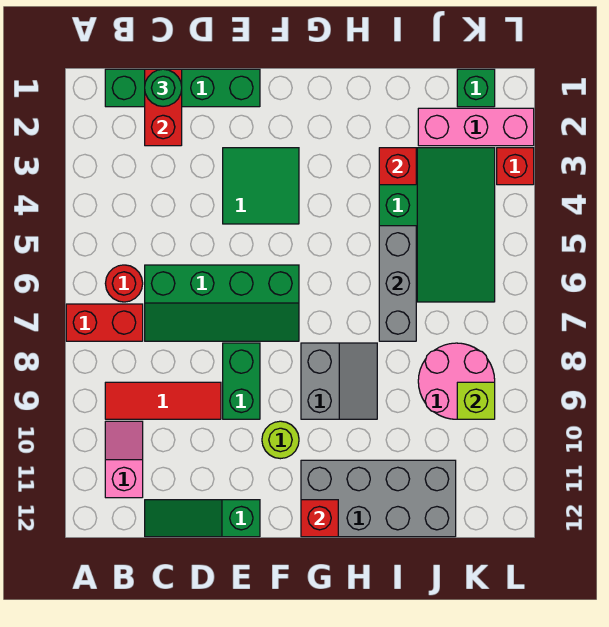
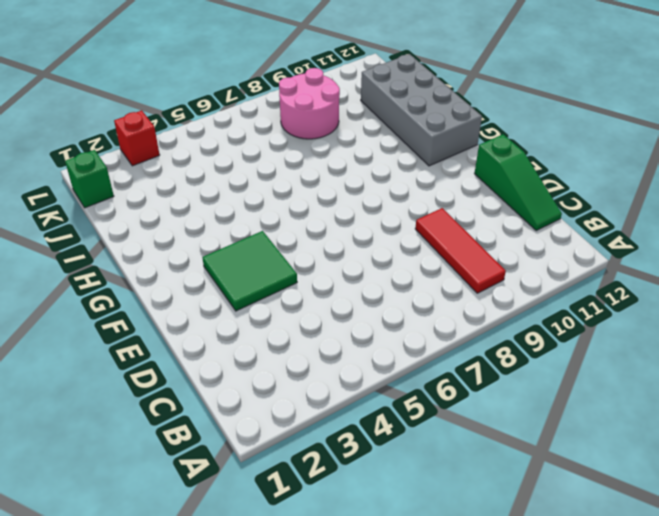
none -> red brick A7:B7 level 1
none -> green brick B1:E1 level 1
none -> red round brick B6 level 1

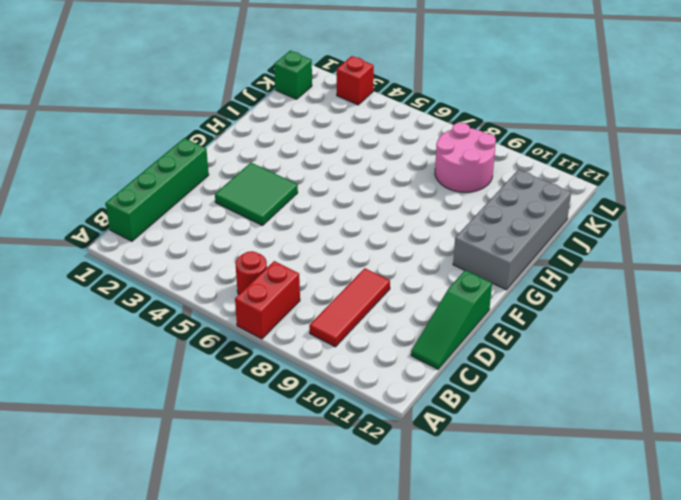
none -> pink slope B10:B11 level 1 top 11
none -> green slope C6:F7 level 1 top 6
none -> green brick E8:E9 level 1

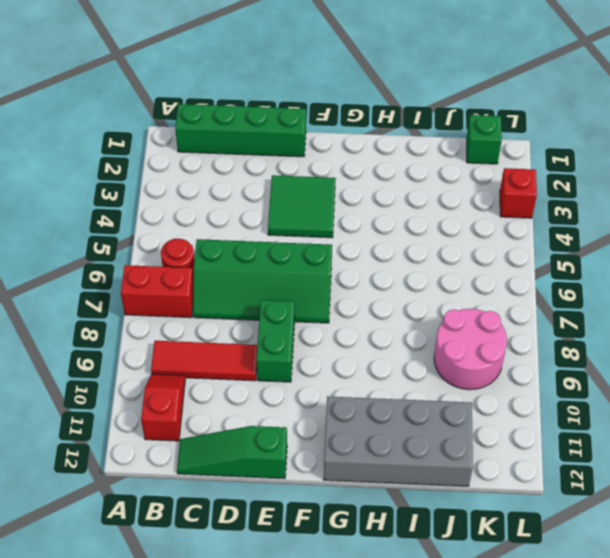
red slope B10:B11 level 1 top 11 -> pink slope B10:B11 level 1 top 11
none -> lime round brick F10 level 1
none -> grey slope G8:H9 level 1 top G
none -> green slope I3:K6 level 1 top I

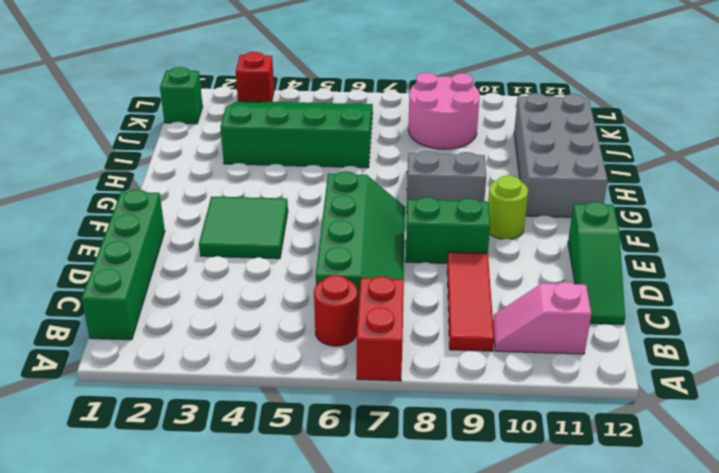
none -> pink brick J2:L2 level 1
none -> red brick C1:C2 level 2
none -> red brick G12 level 2

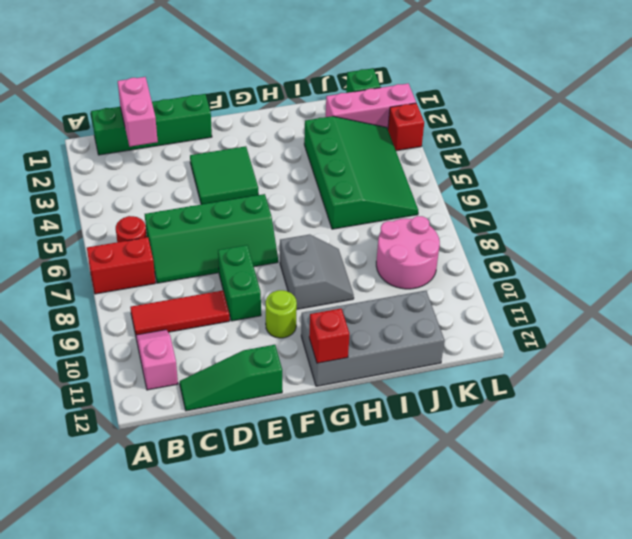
pink brick C1:C2 level 2 -> red brick C1:C2 level 2
none -> red brick I3 level 2
none -> grey brick I5:I7 level 2
none -> lime brick K9 level 2

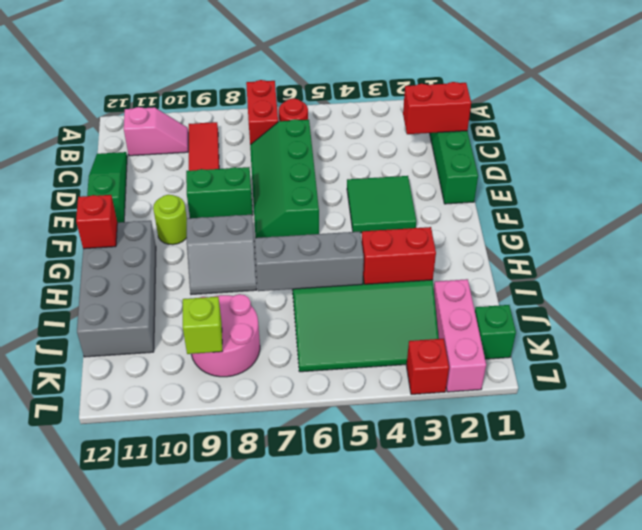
red brick I3:I4 level 2 -> red brick I3 level 2
none -> green round brick C1 level 3

